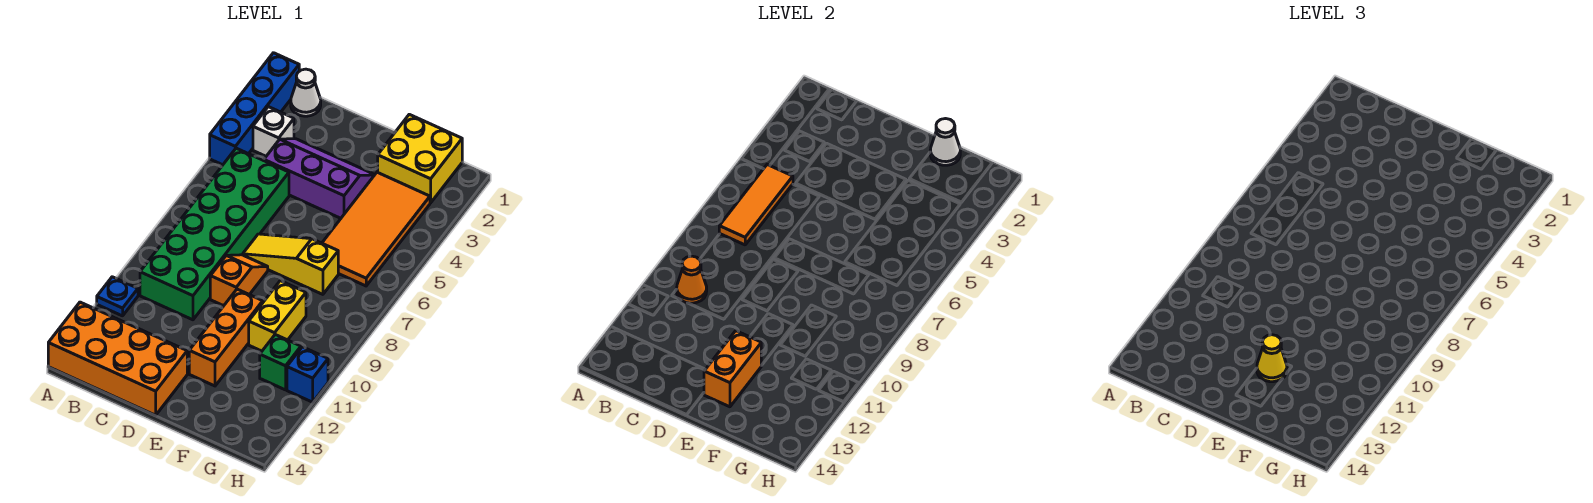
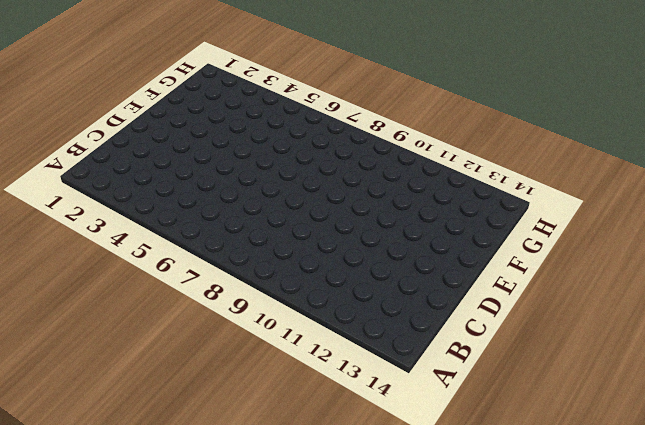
none -> blue brick A1:A4 level 1
none -> blue plate A11 level 1
none -> orange brick A13:D14 level 1

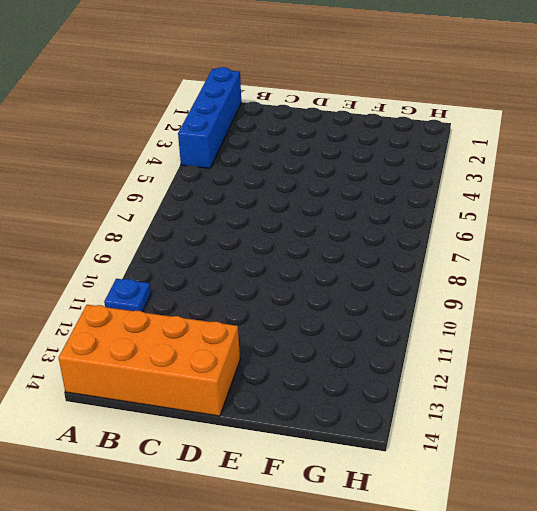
none -> white cone B1 level 1
none -> white brick B3 level 1
none -> green brick B5:C10 level 1

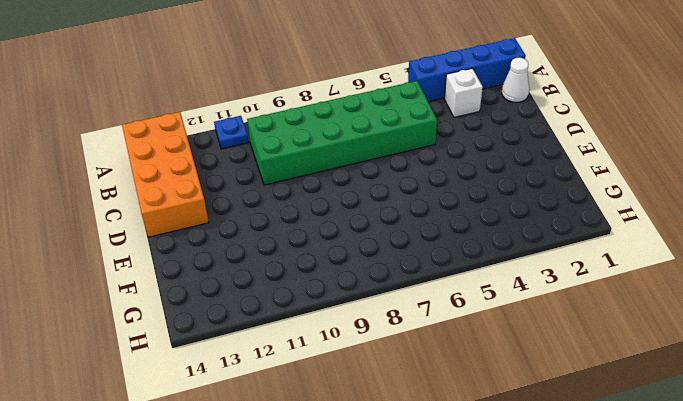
none -> purple slope C3:E4 level 1 top 4
none -> yellow slope D7:F7 level 1 top F
none -> orange slope D8:D9 level 1 top 9

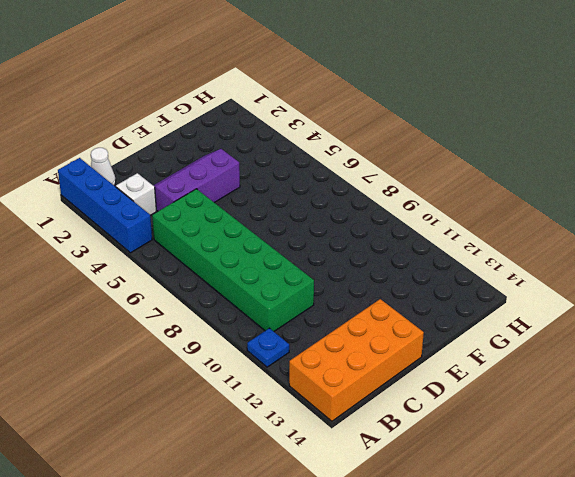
none -> yellow slope D7:F7 level 1 top F
none -> orange slope D8:D9 level 1 top 9
none -> orange brick E10:E12 level 1

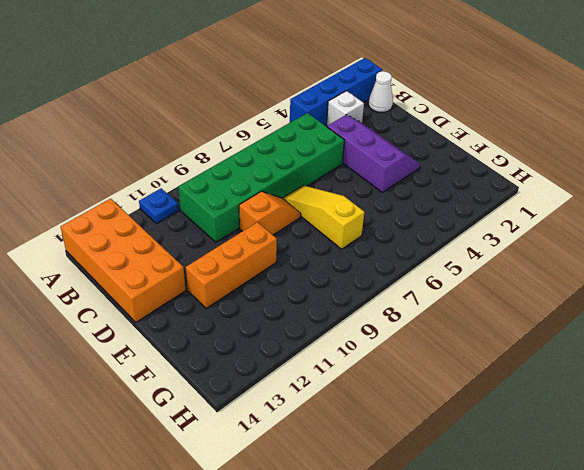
none -> yellow brick F1:G2 level 1
none -> orange tile F3:G6 level 1
none -> yellow brick F9:F10 level 1

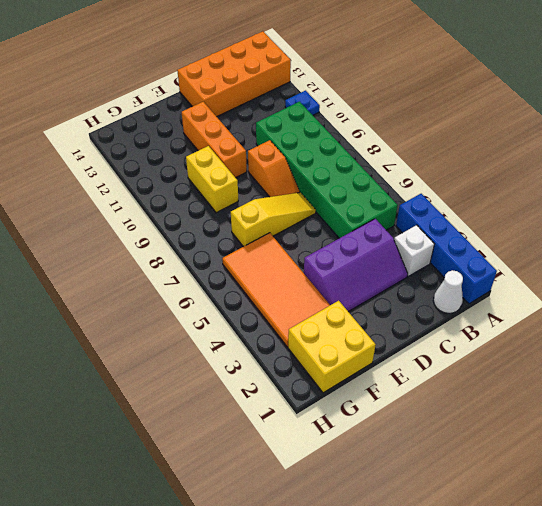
none -> green brick G11 level 1
none -> blue brick H11 level 1
none -> orange tile B5:B7 level 2

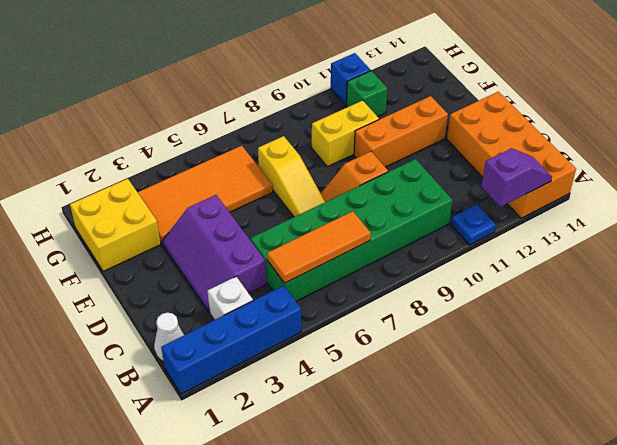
purple slope A12:A13 level 2 top 12 -> none
none -> orange cone B10 level 2
none -> orange brick E12:E13 level 2
none -> white cone F1 level 2

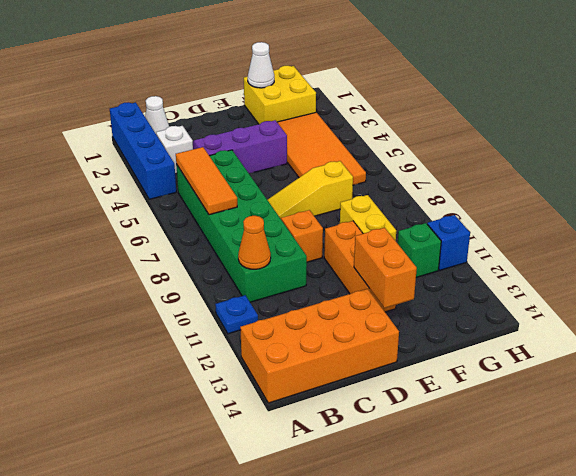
none -> yellow cone E12 level 3

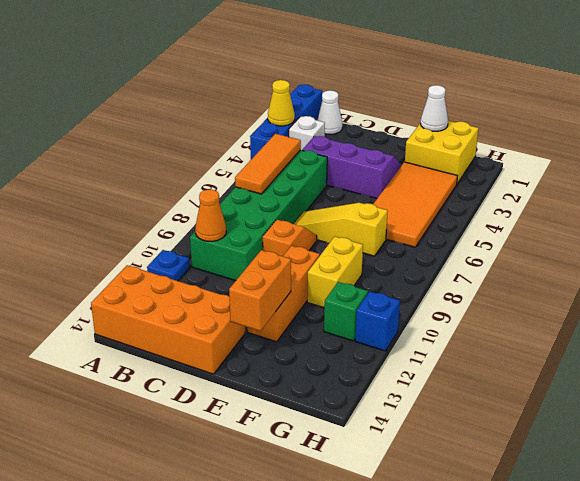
yellow cone A3 level 2 -> yellow cone E12 level 3

